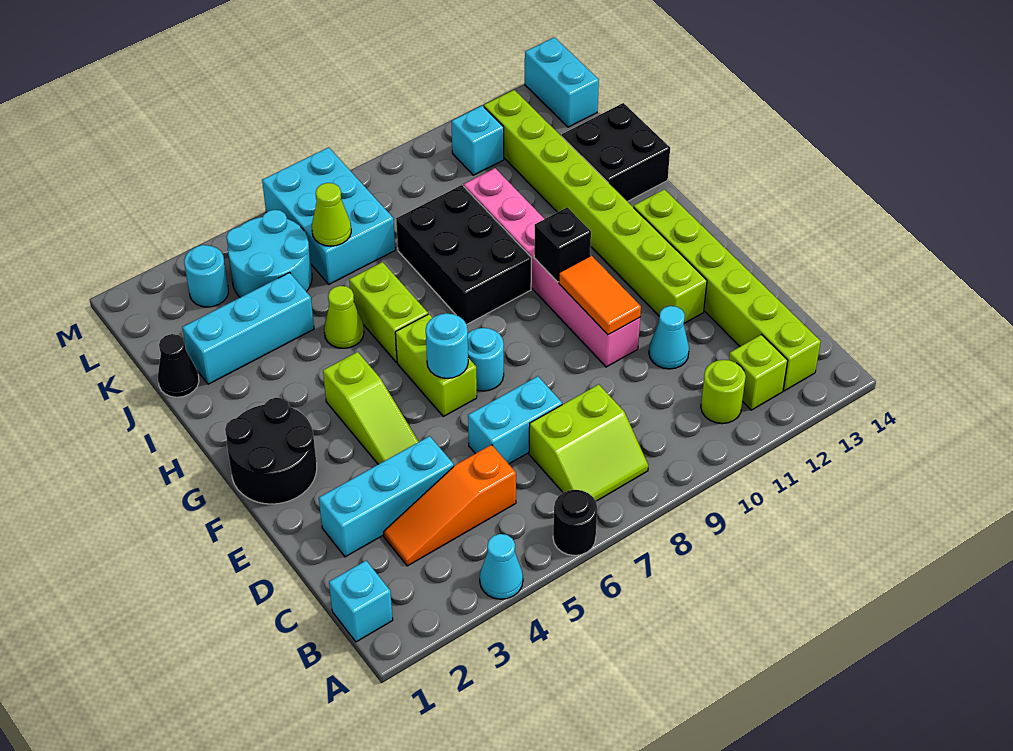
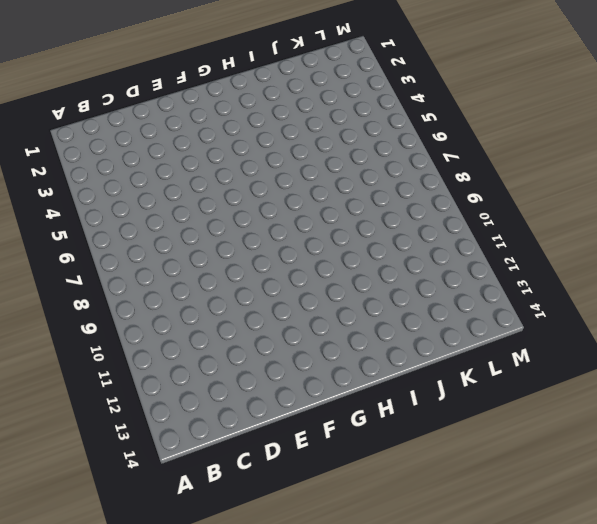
none -> cyan cone A4 level 1
none -> black round brick A6 level 1
none -> cyan brick B1 level 1
none -> lime slope B7:C8 level 1 top C

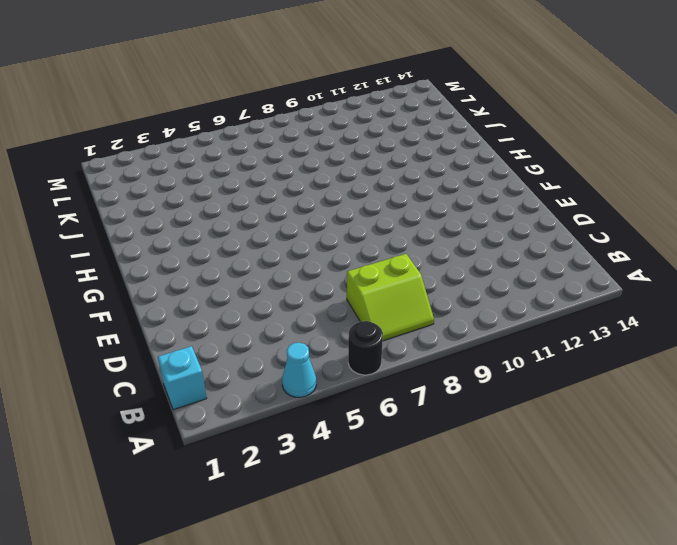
none -> lime round brick B11 level 1
none -> lime brick B12 level 1
none -> lime brick B13:G13 level 1
none -> orange slope C3:C5 level 1 top 5

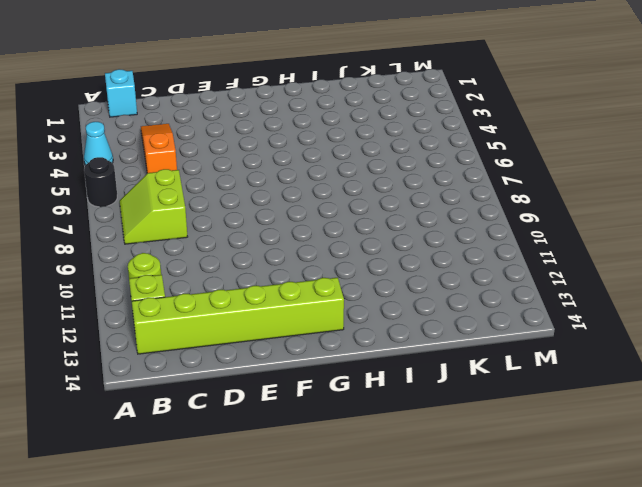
none -> cyan brick D2:D4 level 1
none -> cyan brick D6:D7 level 1
none -> cyan cone D11 level 1
none -> lime slope E4:G4 level 1 top G

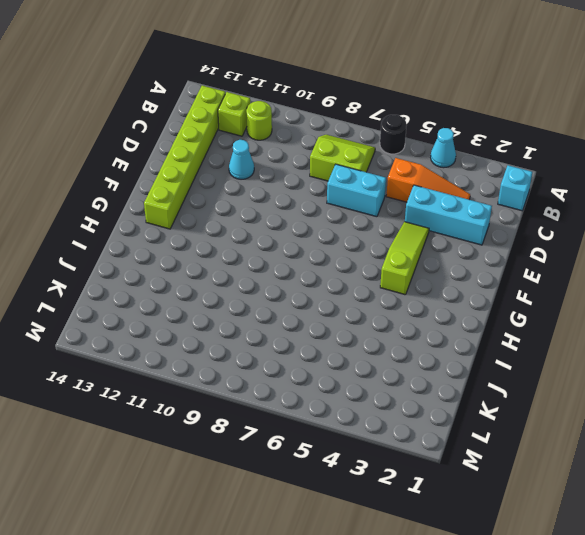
none -> pink brick E10:J10 level 1
none -> lime brick E12:L12 level 1
none -> black round brick F1:G2 level 1
none -> lime brick F6:G6 level 1

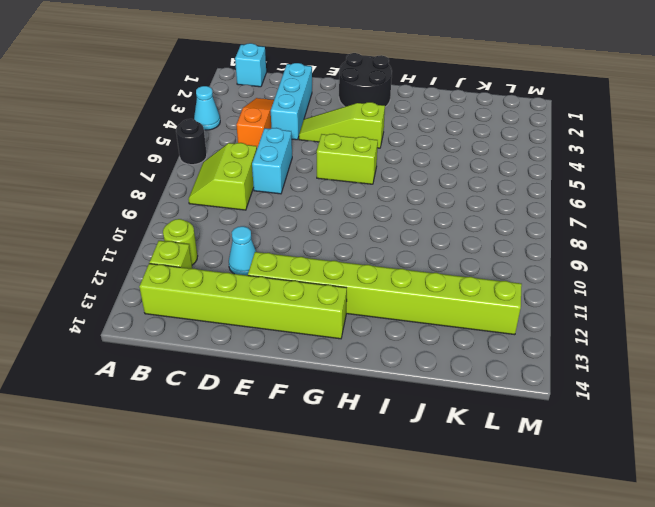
none -> pink brick E10:J10 level 1
none -> cyan round brick F7 level 1
none -> lime brick H6:I6 level 1
none -> black brick H8:J9 level 1

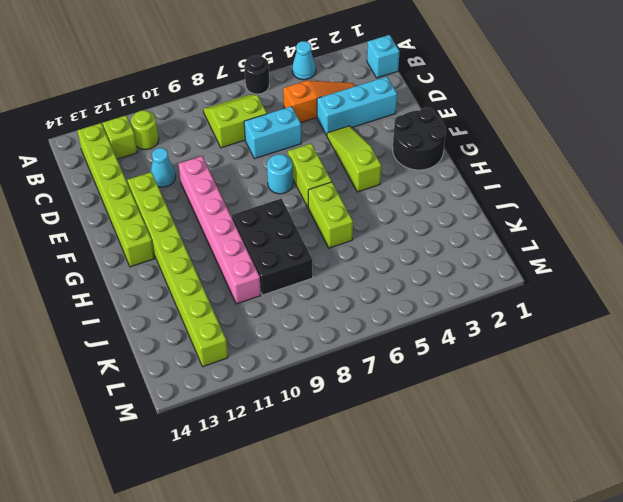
none -> lime cone I5 level 1
none -> black brick I13:J14 level 1
none -> black cone J1 level 1
none -> cyan brick J2:J4 level 1

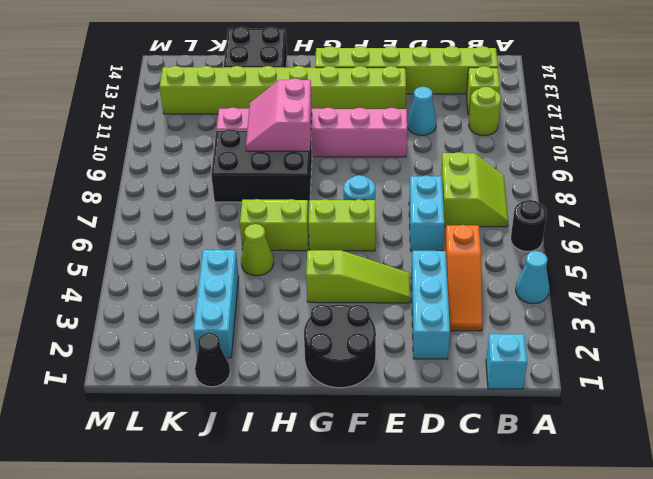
pink slope H9:I10 level 2 top H -> none
none -> cyan round brick K4:L5 level 1
none -> cyan brick K6:M7 level 1
none -> cyan round brick L3 level 1
none -> cyan brick L11 level 1

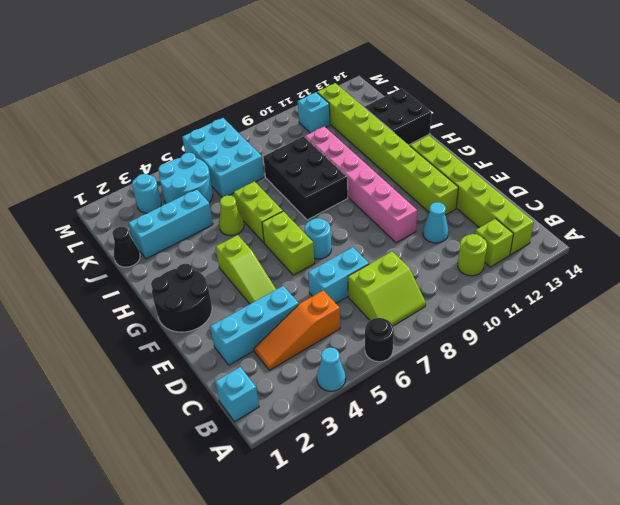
none -> cyan brick L14:M14 level 1
none -> orange tile E10:F10 level 2
none -> cyan round brick F6 level 2
none -> black brick G10 level 2

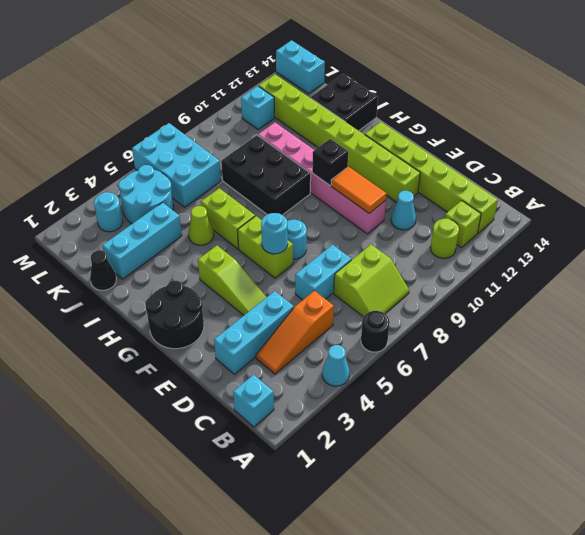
none -> lime cone K6 level 2

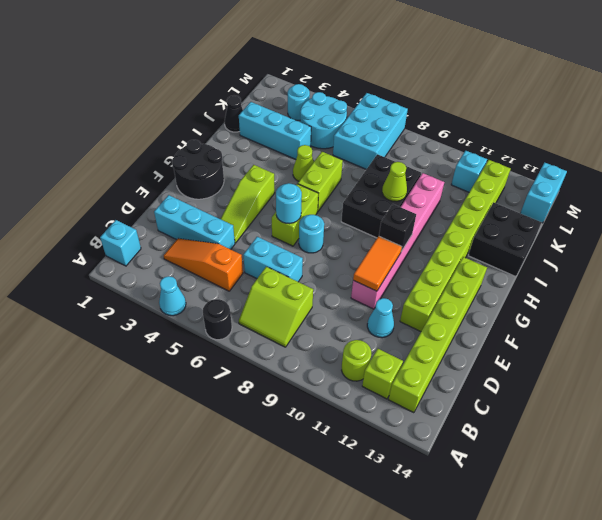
lime cone I9 level 2 -> lime cone K6 level 2

